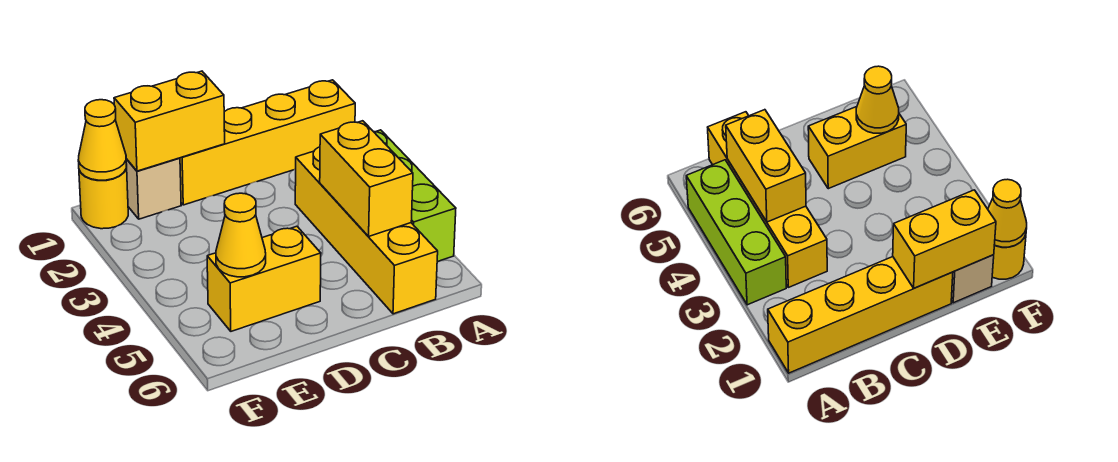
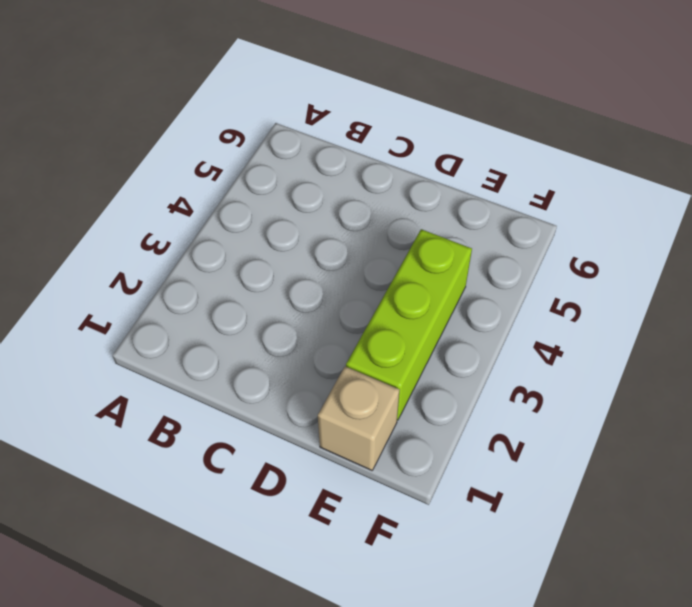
lime brick E2:E4 level 1 -> lime brick A3:A5 level 1
none -> yellow brick A1:D1 level 1
none -> yellow brick B3:B6 level 1

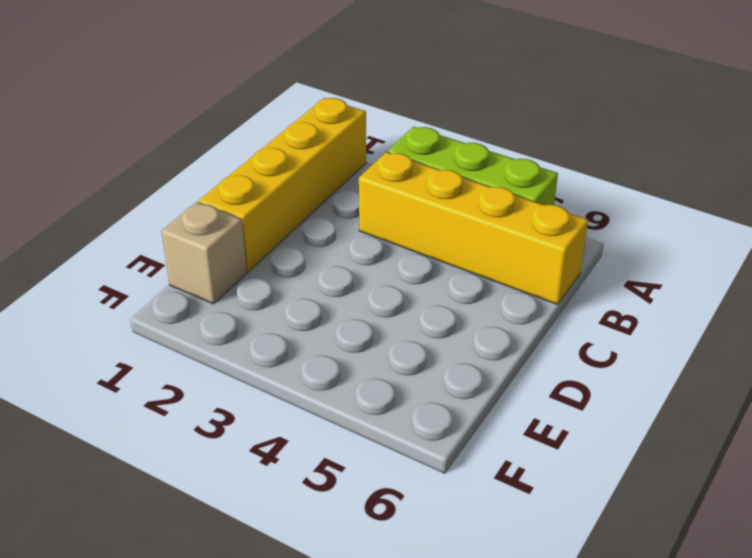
none -> yellow brick D5:E5 level 1
none -> yellow round brick F1 level 1

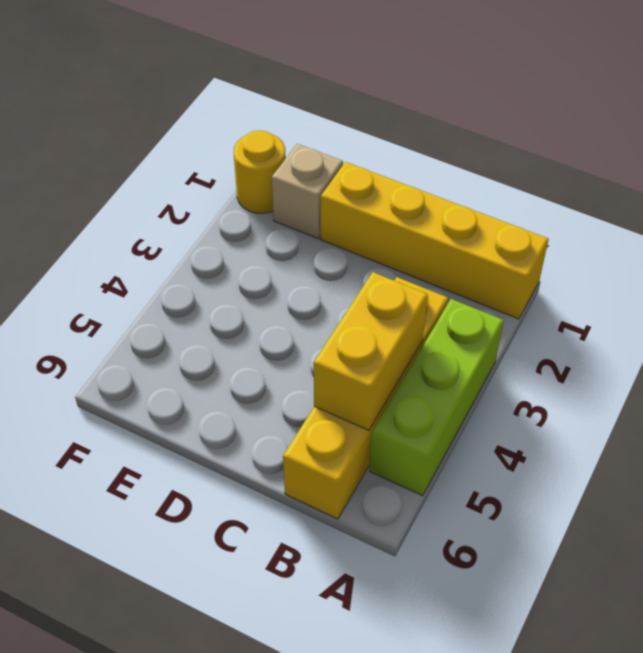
none -> yellow brick D5:E5 level 1
none -> yellow brick D1:E1 level 2

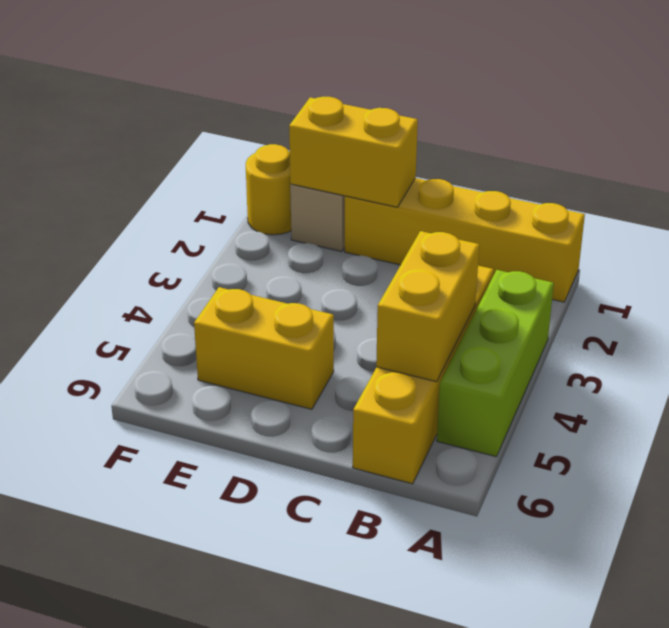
none -> yellow cone E5 level 2
none -> yellow cone F1 level 2

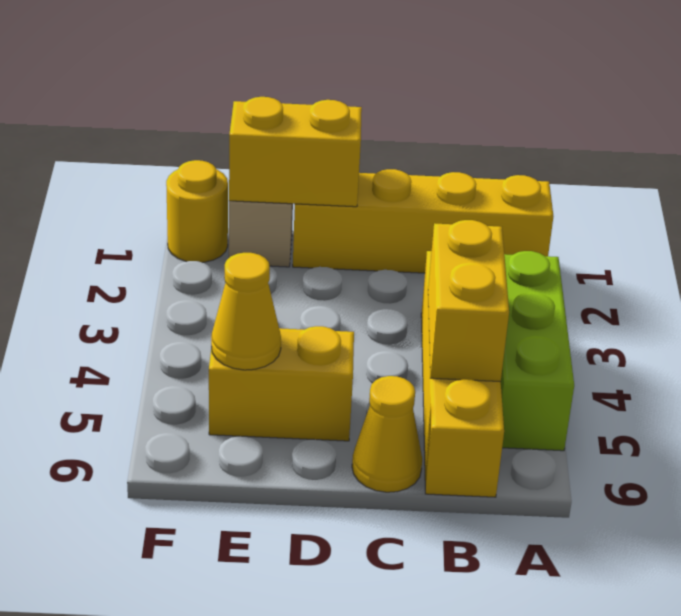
yellow cone C6 level 1 -> yellow cone F1 level 2

